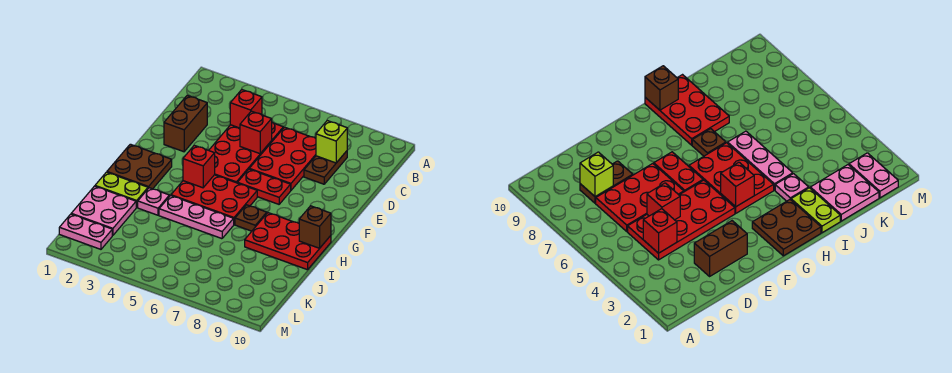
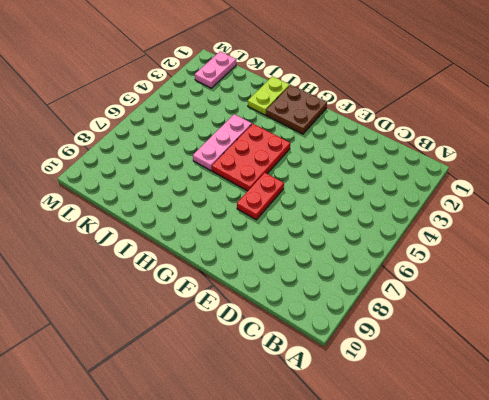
none -> red plate C4:F5 level 1
none -> red plate C6:E7 level 1
none -> brown plate C8:D8 level 1

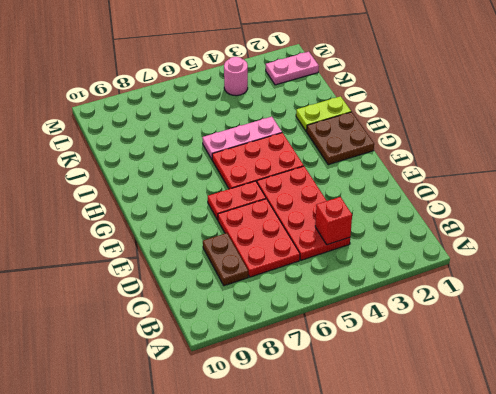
pink round brick L4 level 1 -> none
none -> brown brick D2:E2 level 1
none -> brown plate H7 level 1
none -> red plate H8:I10 level 1

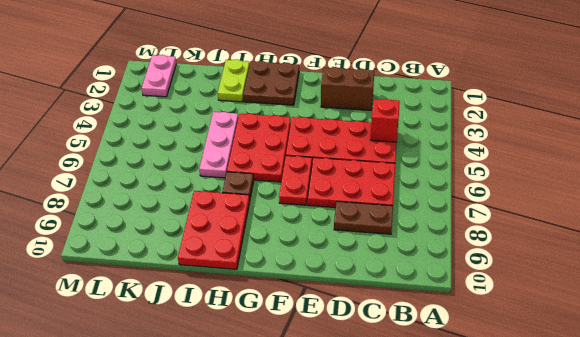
none -> pink plate I3 level 1
none -> pink plate J1:K2 level 1
none -> lime brick C8 level 2

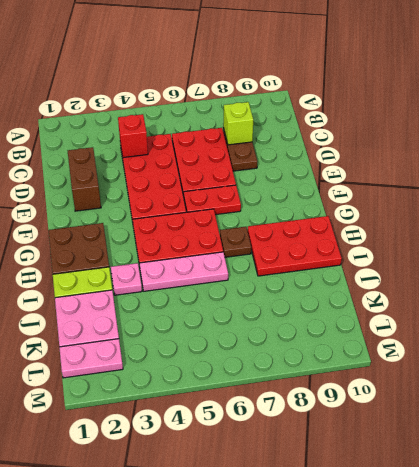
none -> red brick D5 level 2
none -> red brick G4 level 2
none -> brown brick H10 level 2

